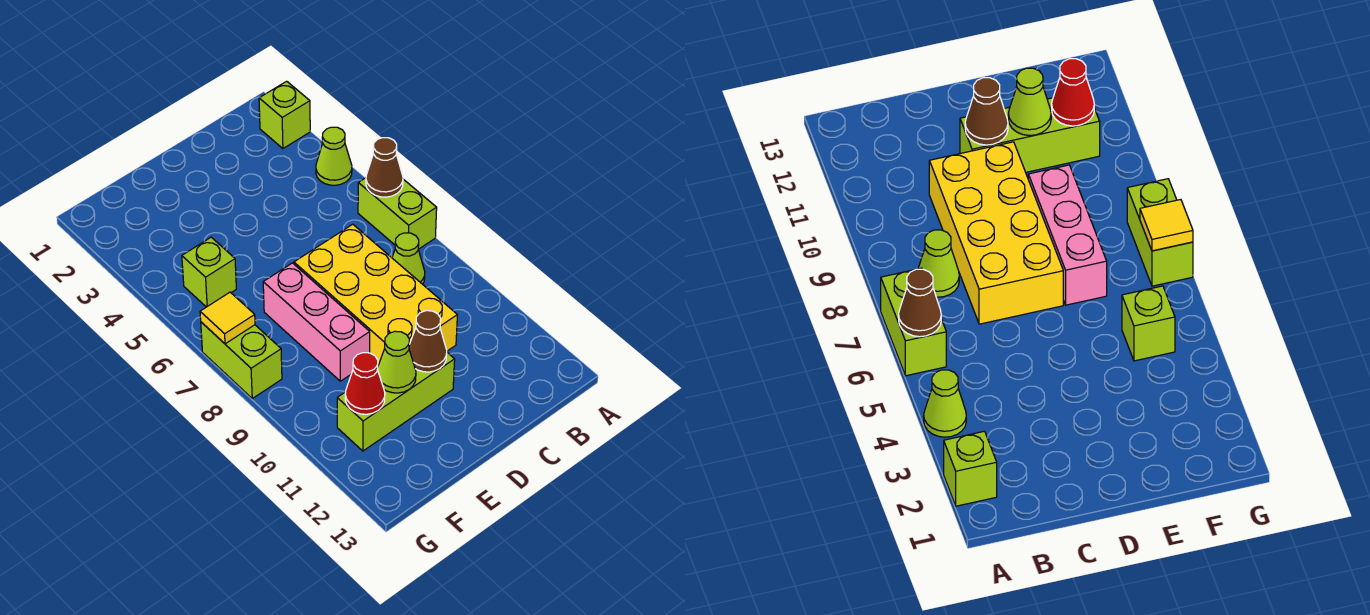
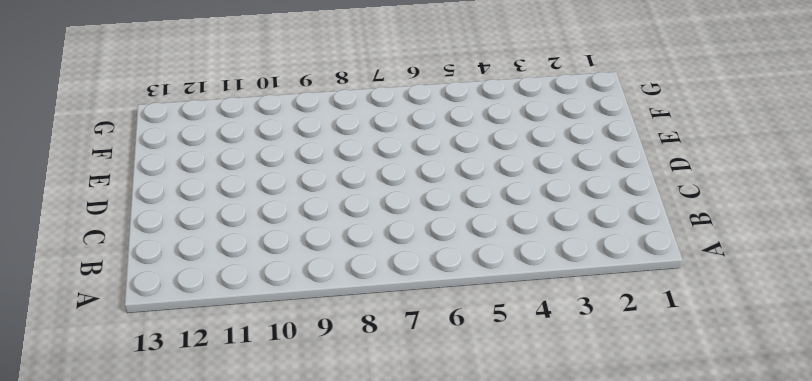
none -> lime brick A2 level 1
none -> lime cone A4 level 1
none -> lime brick A6:A7 level 1

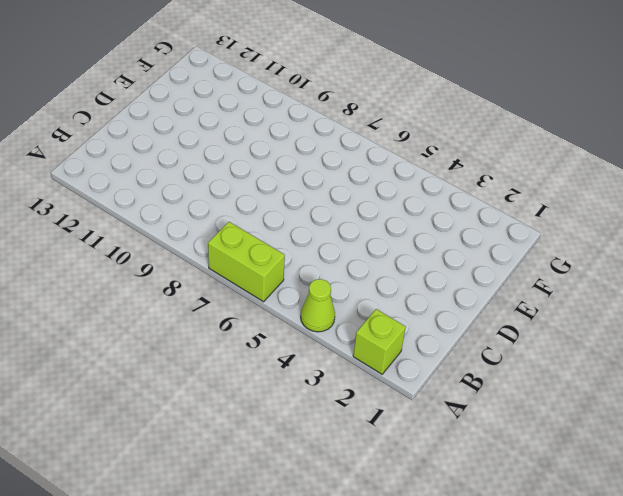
none -> lime cone B8 level 1
none -> yellow brick C7:D10 level 1
none -> lime brick D11:F11 level 1

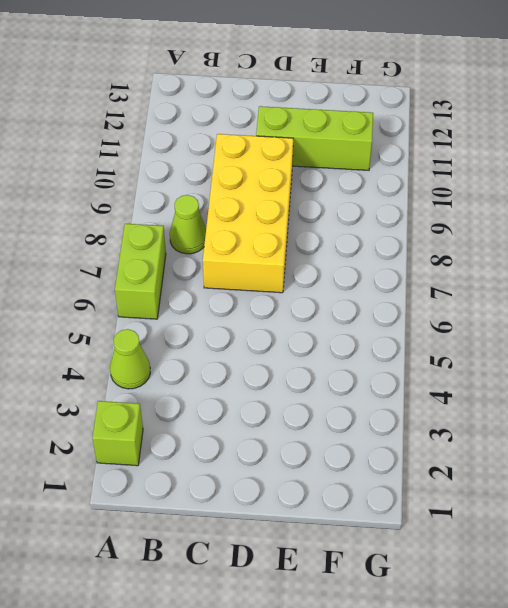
none -> pink brick E7:E9 level 1
none -> lime brick F5 level 1
none -> lime brick G7:G8 level 1

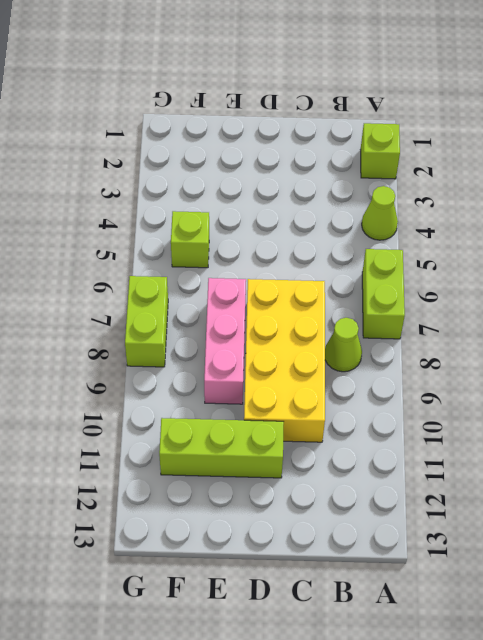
none -> brown cone A6 level 2
none -> brown cone D11 level 2
none -> lime cone E11 level 2

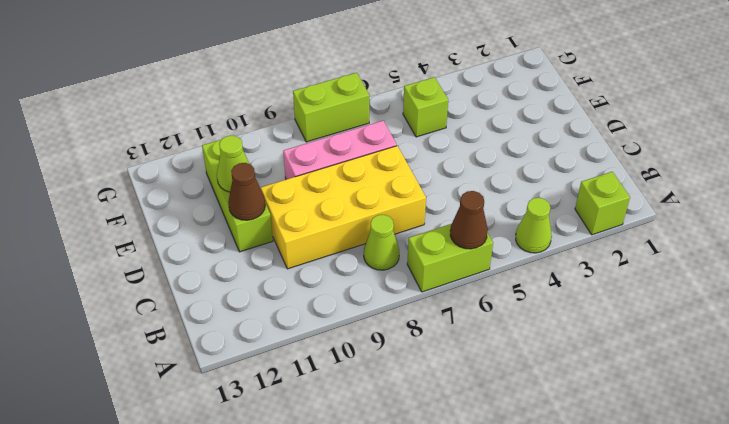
none -> red cone F11 level 2
none -> yellow tile G7 level 2

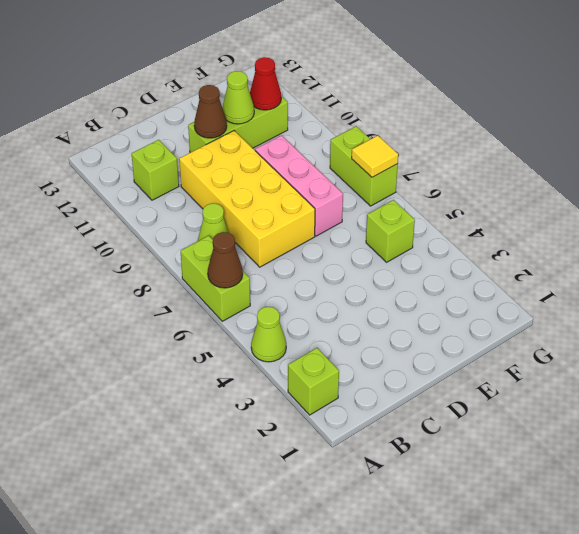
lime brick B11 level 1 -> none

